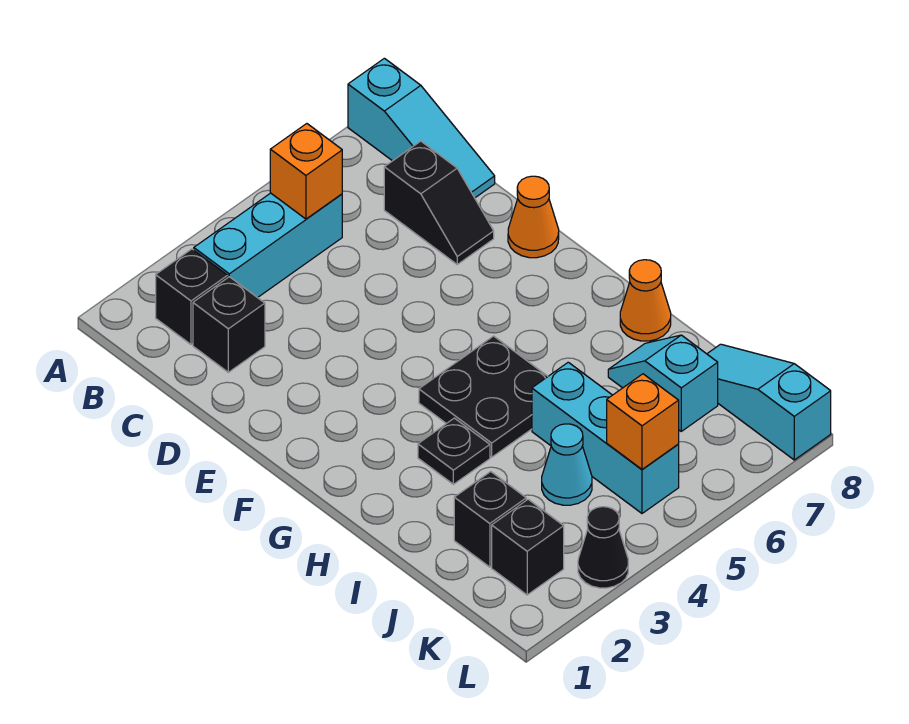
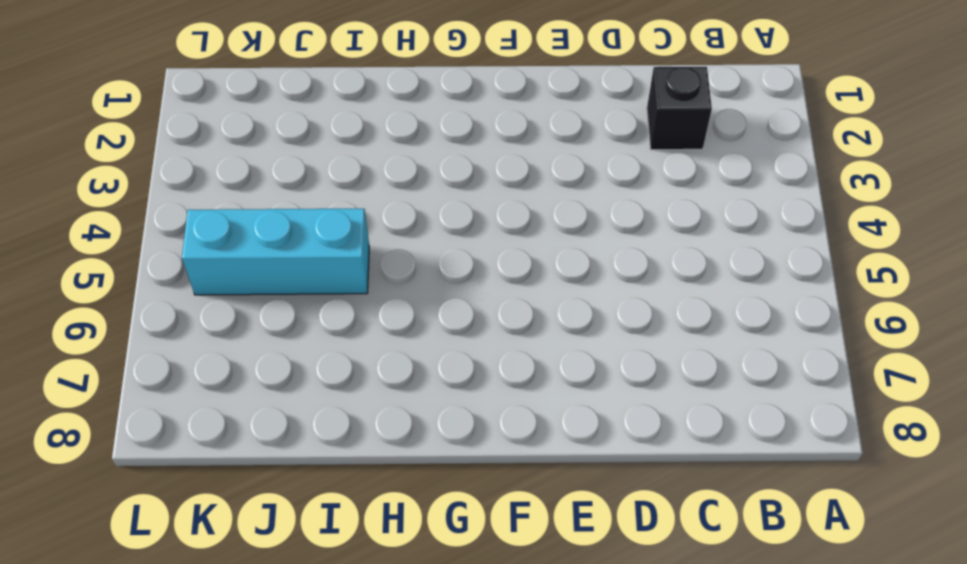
none -> cyan slope A8:C8 level 1 top A
none -> black brick B2 level 1
none -> cyan brick B3:B5 level 1

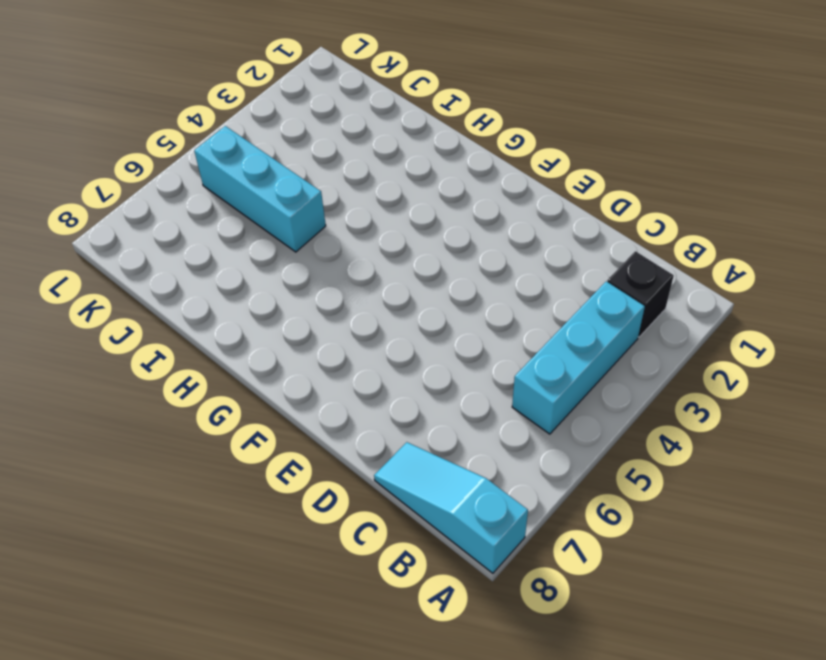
none -> black brick C2 level 1
none -> black slope C7:D7 level 1 top C
none -> orange cone E8 level 1

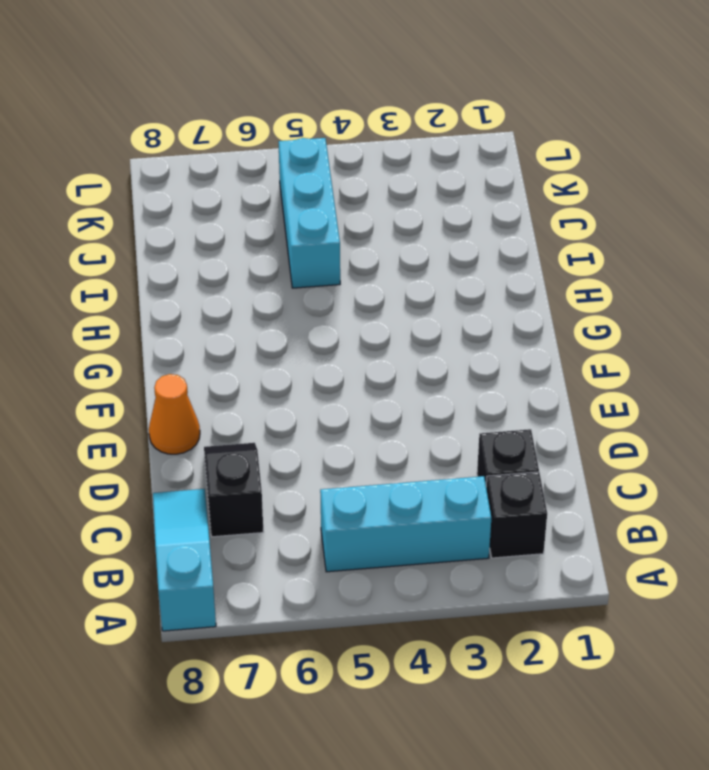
none -> black plate G4:H5 level 1
none -> black plate H3 level 1
none -> orange cone H8 level 1

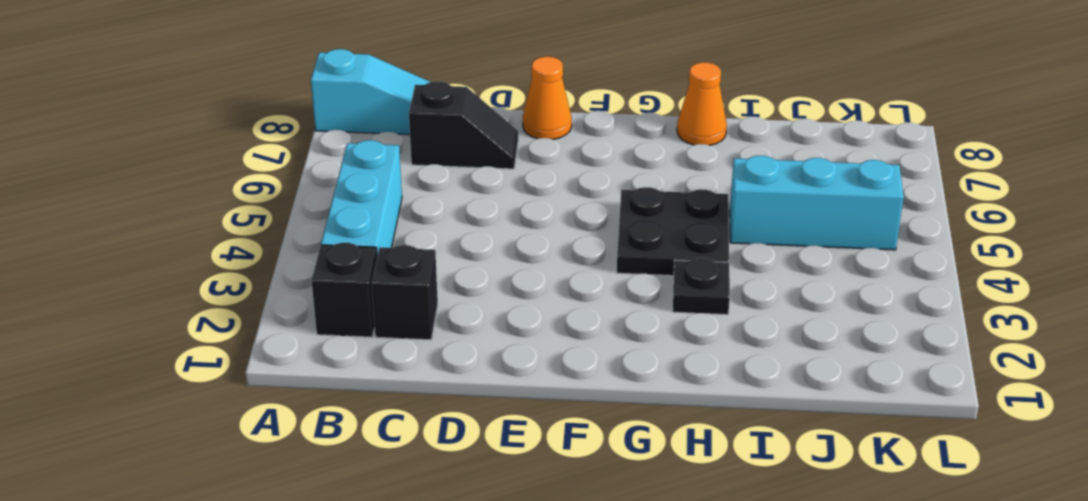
none -> cyan slope I7:J7 level 1 top J
none -> black brick J2 level 1
none -> cyan cone J4 level 1

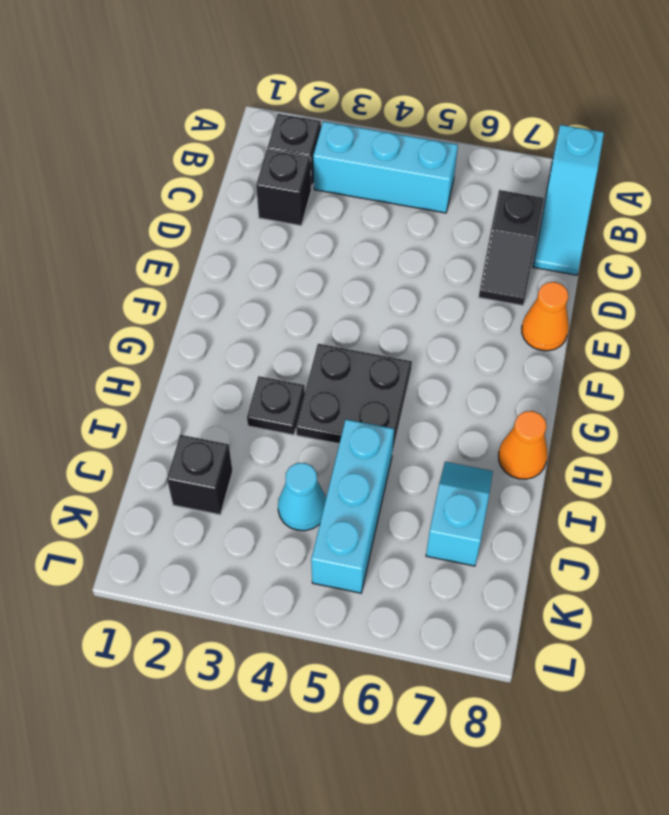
none -> cyan slope J8:L8 level 1 top L
none -> black brick K2 level 1
none -> black cone L3 level 1

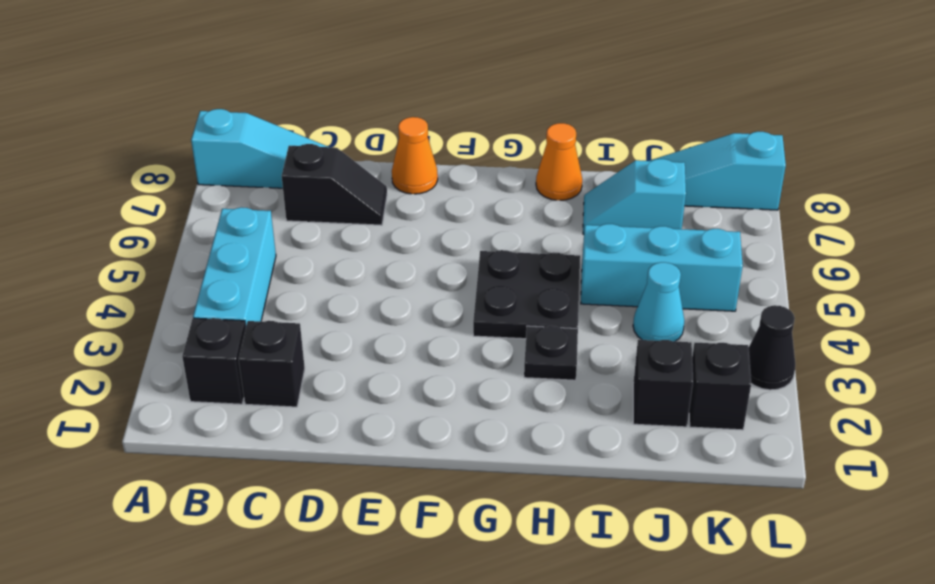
none -> orange brick B5 level 2
none -> orange brick K5 level 2

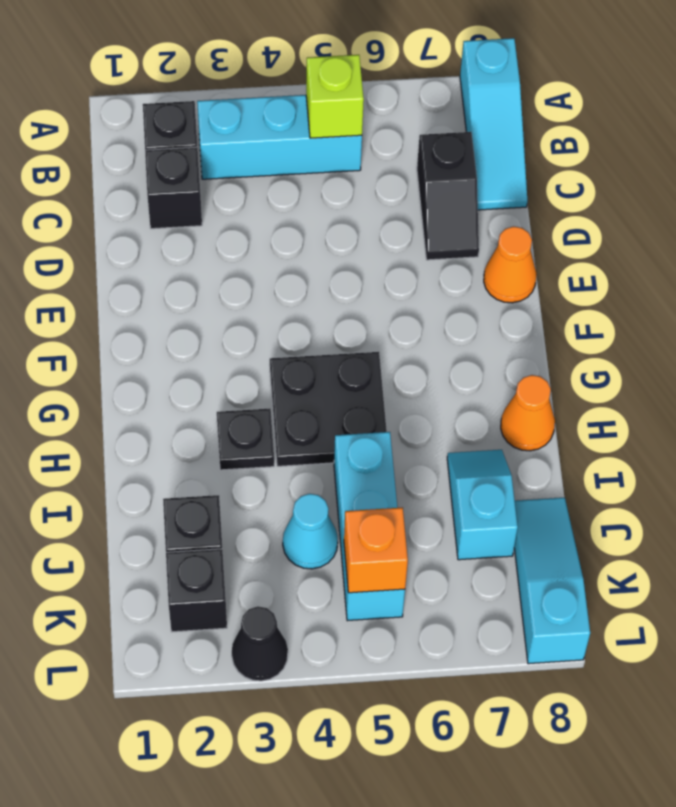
lime brick B5 level 2 -> orange brick B5 level 2

